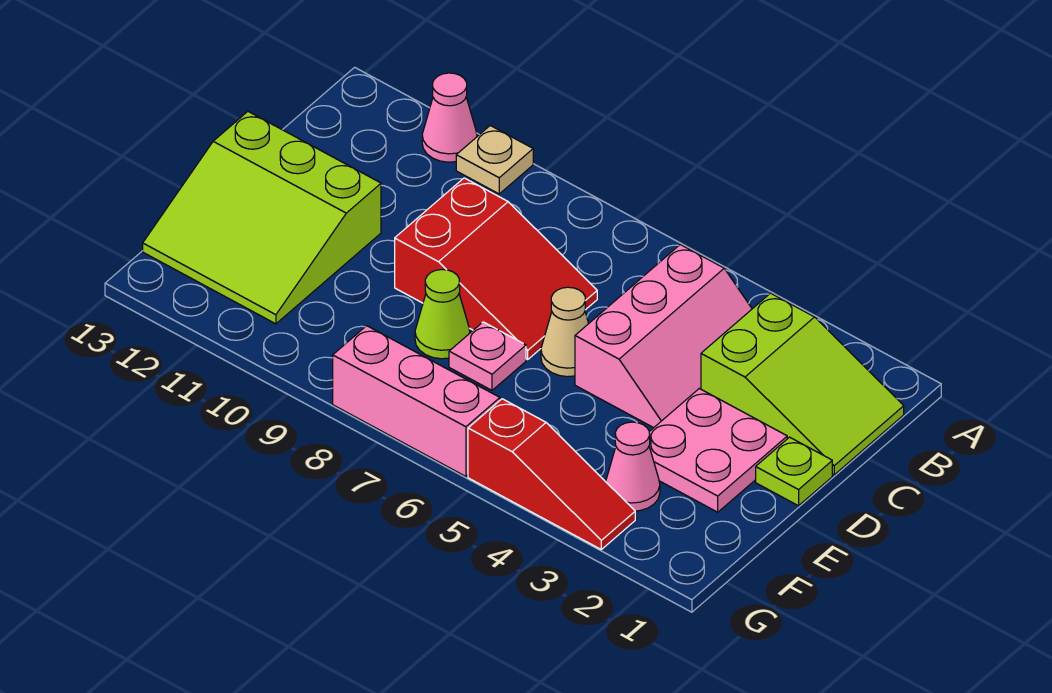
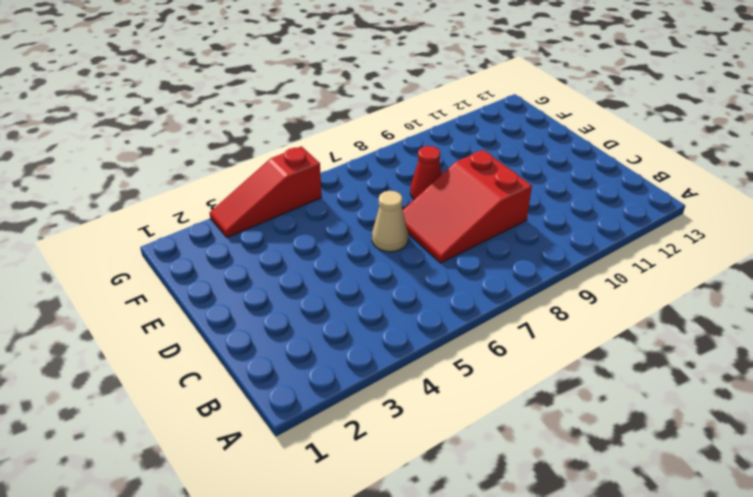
red cone E8 level 1 -> lime cone E8 level 1
none -> tan plate A10 level 1
none -> pink cone A11 level 1
none -> lime slope B1:C3 level 1 top 3

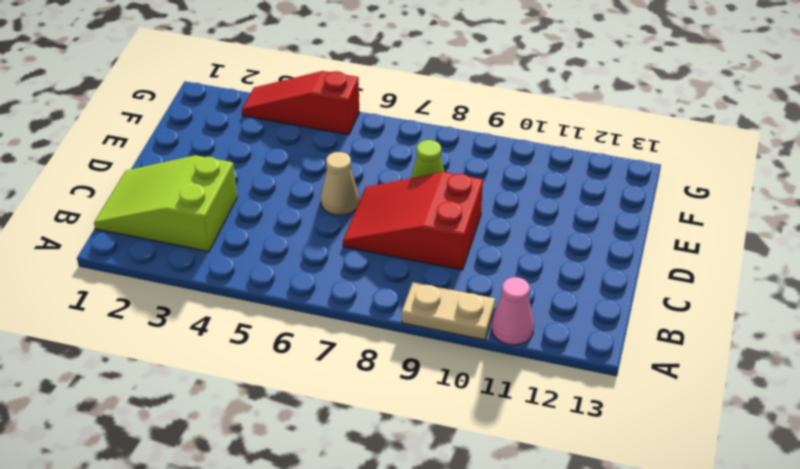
tan plate A9:A10 level 1 -> tan plate A10 level 1
none -> pink slope B4:D5 level 1 top 5
none -> lime plate D1 level 1
none -> pink plate D2:E3 level 1

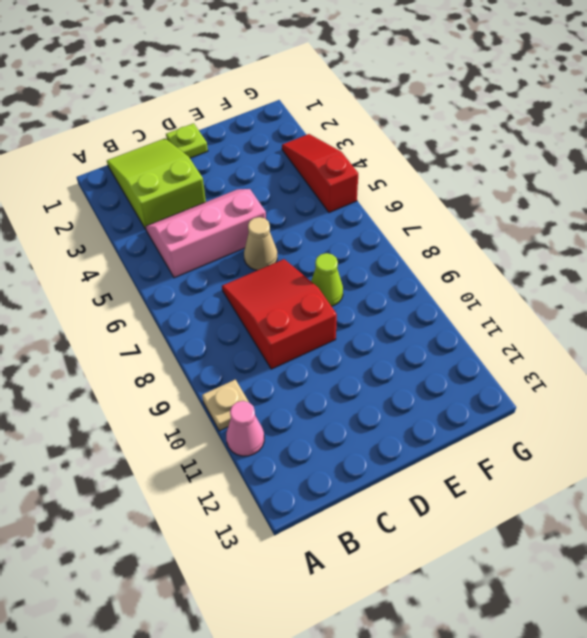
none -> pink plate D2:E3 level 1
none -> lime slope D11:F13 level 1 top D
none -> pink plate E7 level 1

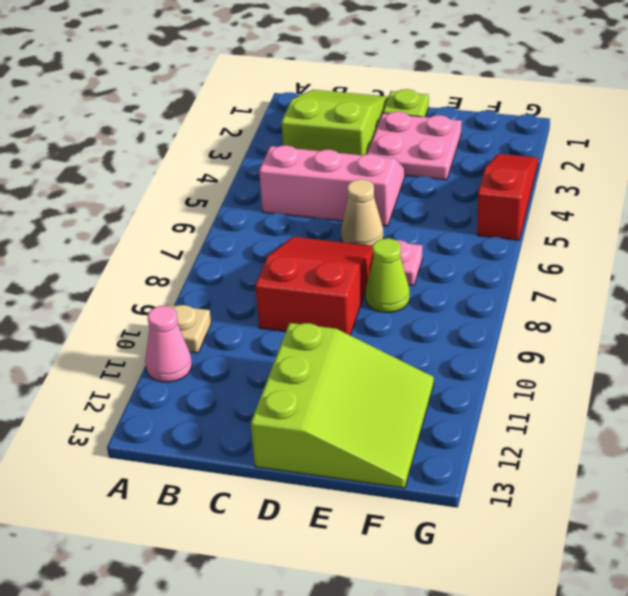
none -> pink cone F3 level 1
none -> pink brick G6:G8 level 1

